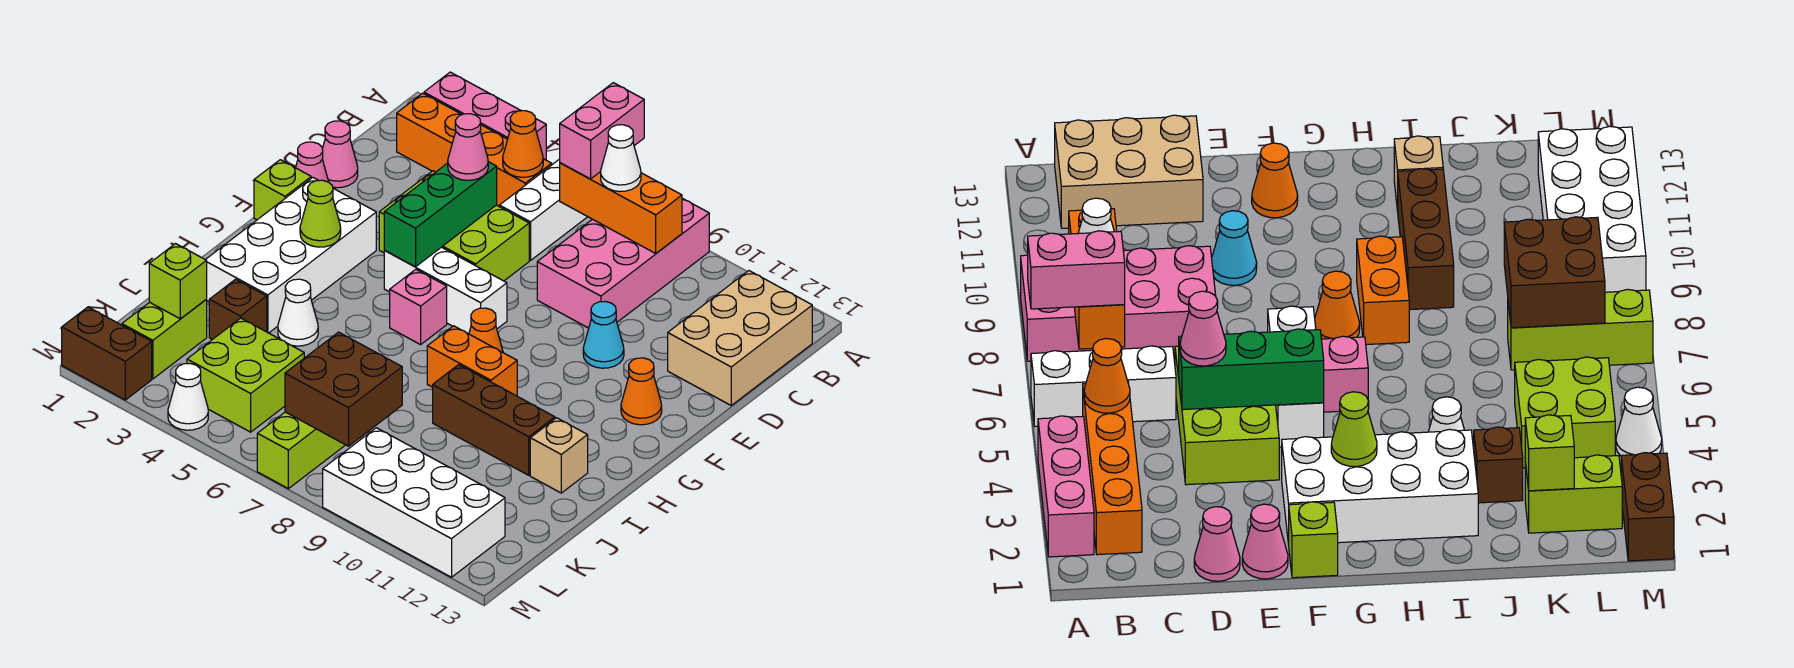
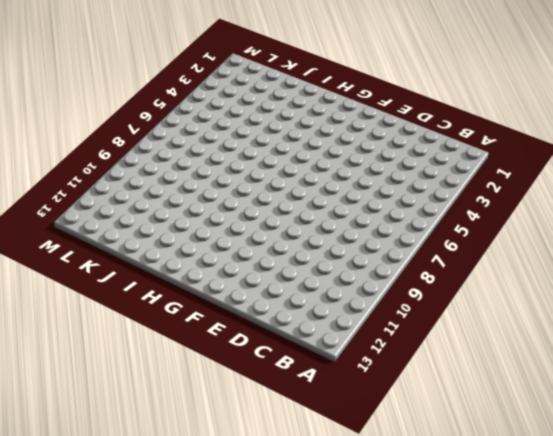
none -> pink brick A2:A4 level 1
none -> white brick A6:C6 level 1
none -> pink brick A8:D9 level 1
none -> orange brick B2:B5 level 1

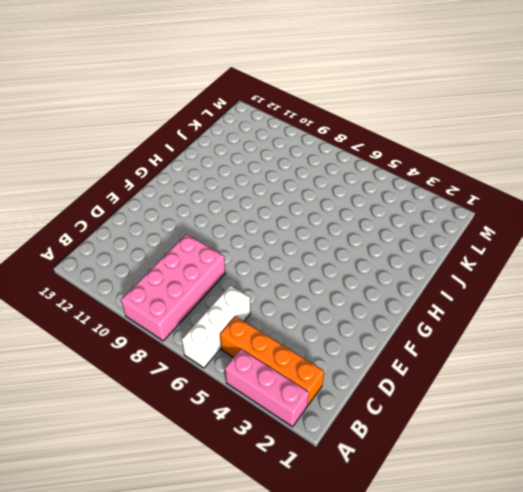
none -> tan brick B12:D13 level 1
none -> pink cone D1 level 1
none -> lime brick D4:E6 level 1
none -> pink cone E1 level 1

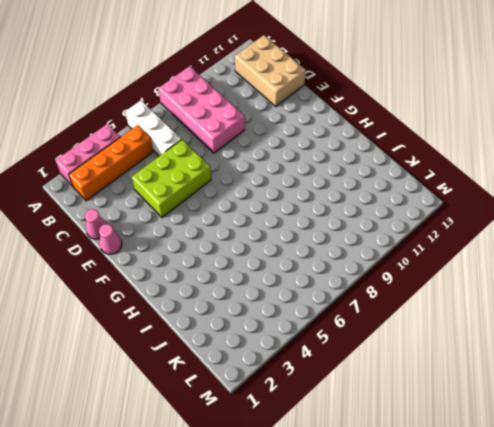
none -> cyan cone E10 level 1
none -> lime brick F1 level 1
none -> white brick F2:I3 level 1
none -> white brick F5:F7 level 1

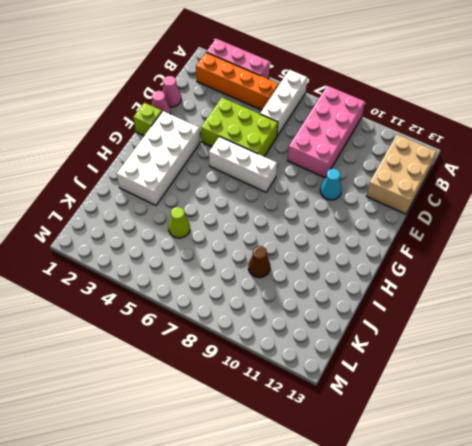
lime cone J5 level 1 -> lime cone G3 level 2
brown cone J9 level 1 -> none
none -> orange cone F12 level 1
none -> pink brick G6 level 1
none -> orange cone G8 level 1
none -> orange brick H8:H9 level 1

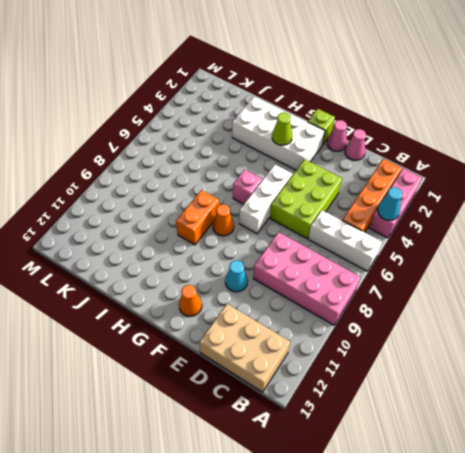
cyan cone A4 level 2 -> none
none -> white cone I4 level 1
none -> brown brick I9:I11 level 1
none -> tan brick I12 level 1
none -> brown brick J3 level 1

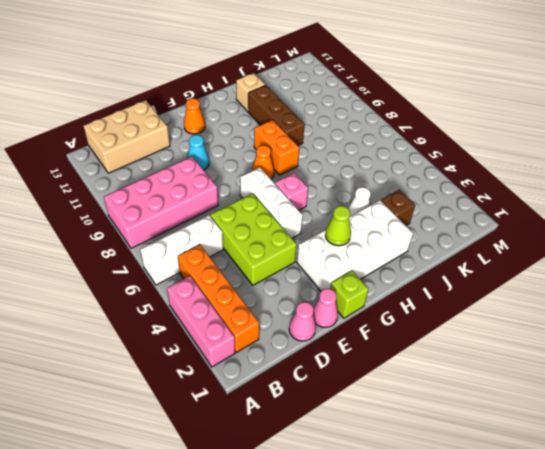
none -> lime brick K2:L2 level 1
none -> lime brick K4:L5 level 1
none -> lime brick K7:M7 level 1
none -> white brick L9:M12 level 1

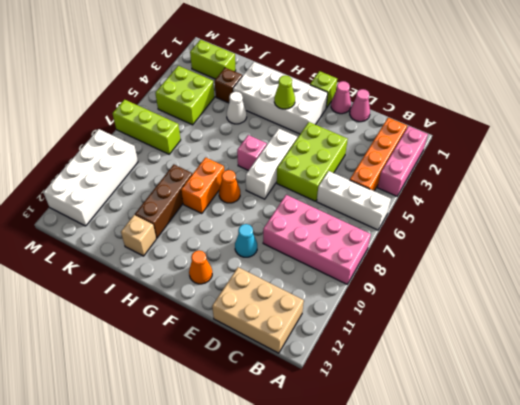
none -> brown brick M1:M2 level 1
none -> white cone M4 level 1
none -> orange cone B5 level 2
none -> orange brick B7:B9 level 2

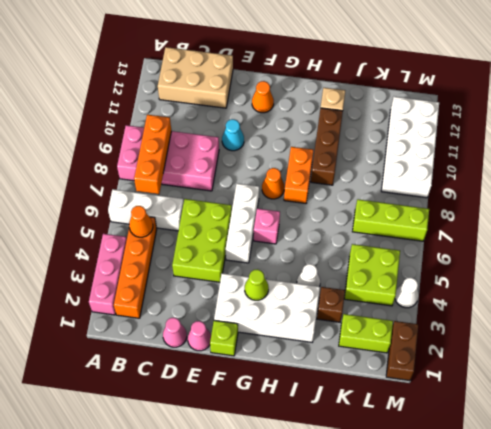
none -> green brick D5:F5 level 2
none -> lime brick K2 level 2
none -> brown brick K7:L8 level 2
none -> pink brick A7:B7 level 3

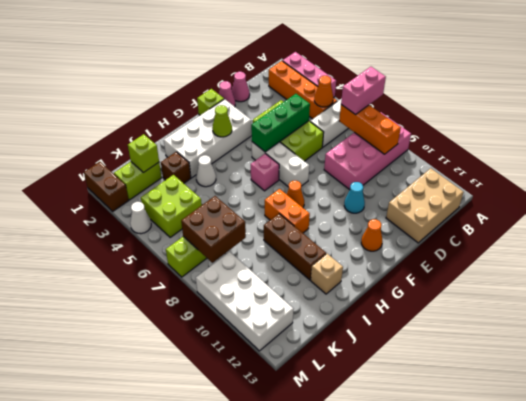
none -> white cone B8 level 3
none -> pink cone D5 level 3

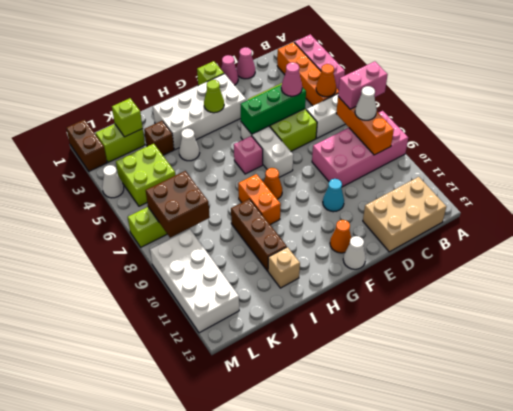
white cone F13 level 1 -> none

